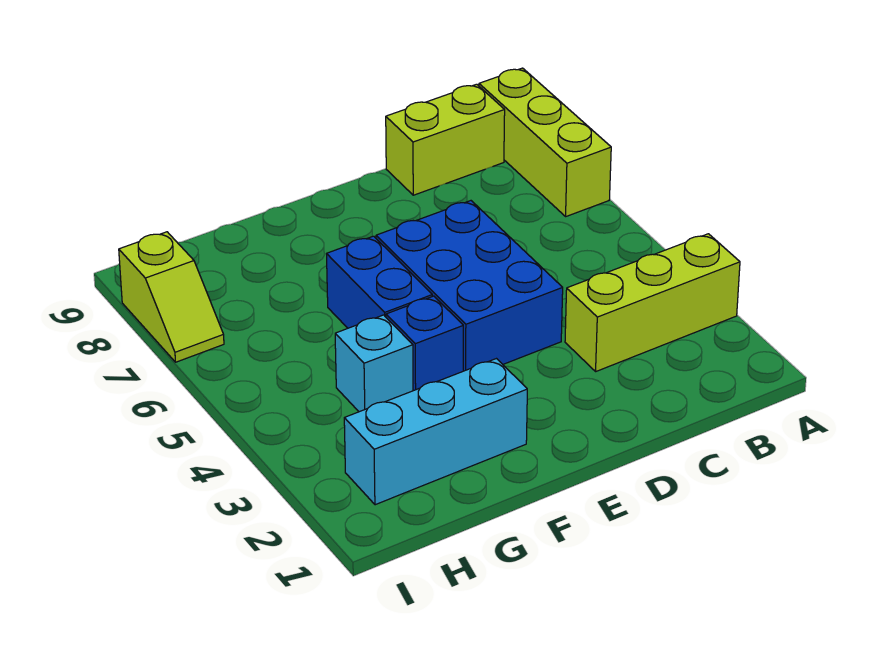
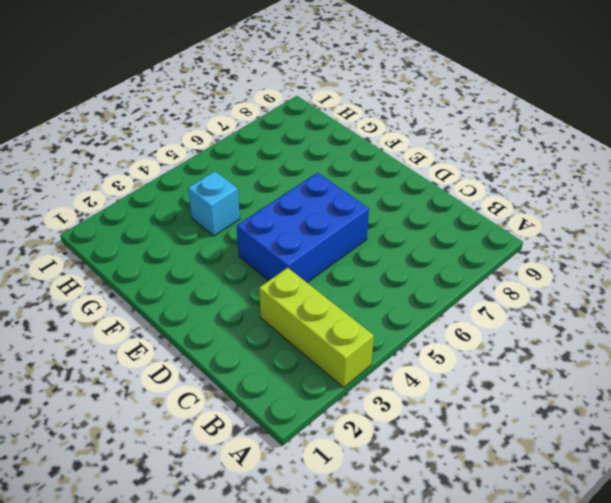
none -> lime brick A7:A9 level 1
none -> lime brick B9:C9 level 1

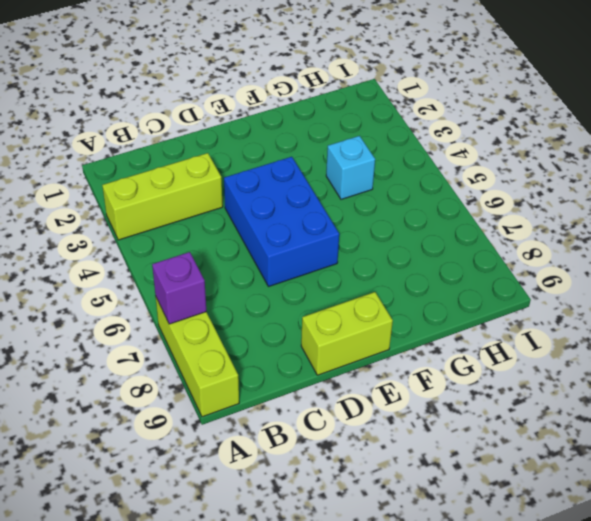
purple brick A7 level 2 -> none
lime brick D9:E9 level 1 -> lime brick B9:C9 level 1
none -> cyan brick F2:H2 level 1
none -> blue brick F4 level 1

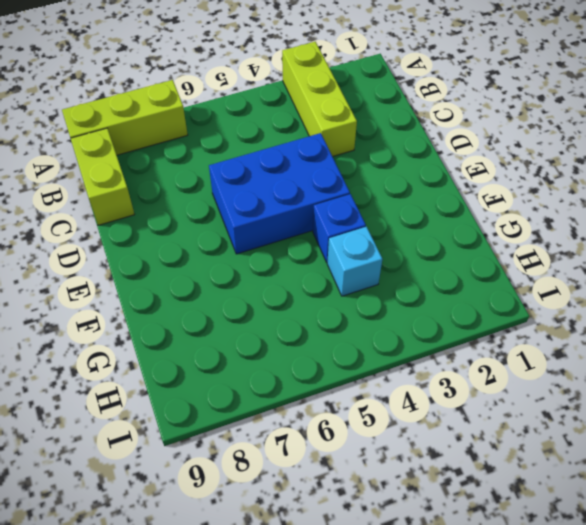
none -> cyan brick F2:H2 level 1
none -> blue brick F5:F6 level 1

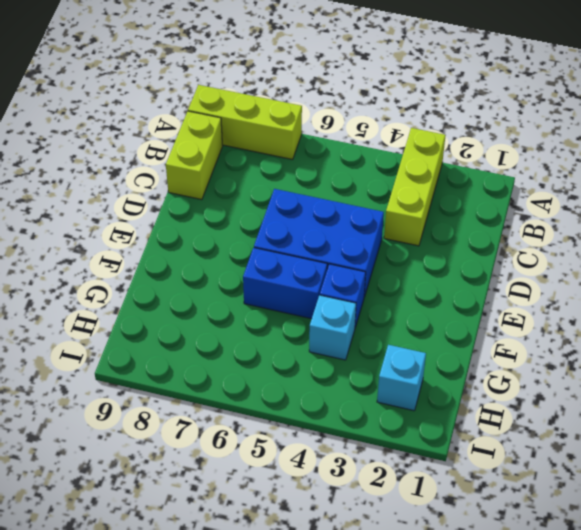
cyan brick H2 level 1 -> cyan brick F2:H2 level 1
none -> lime slope I7:I8 level 1 top 8

